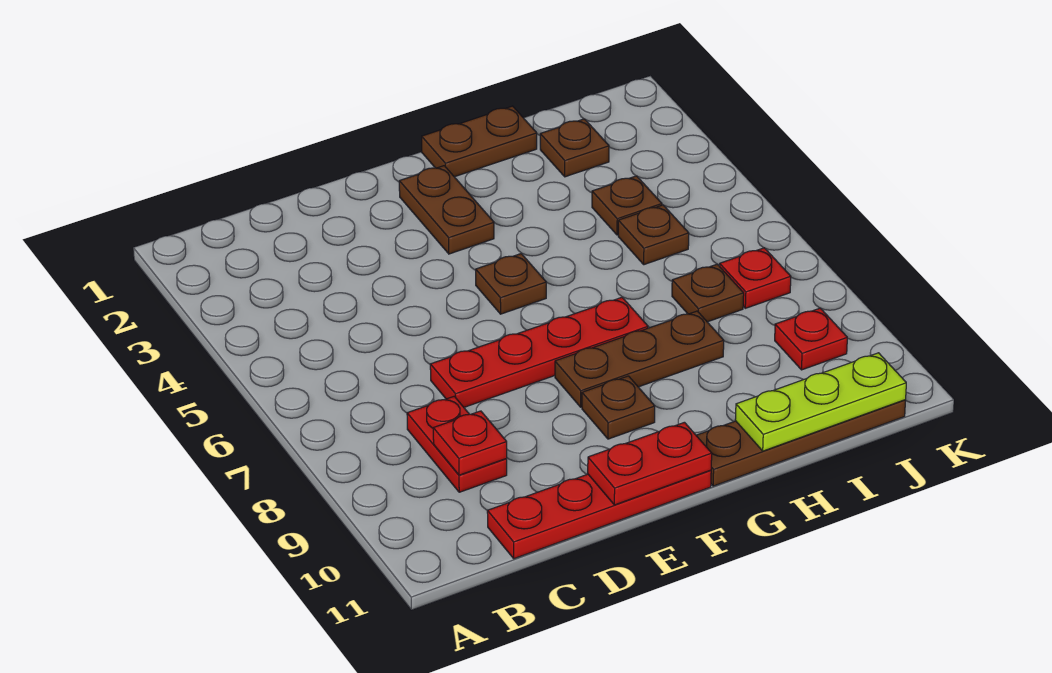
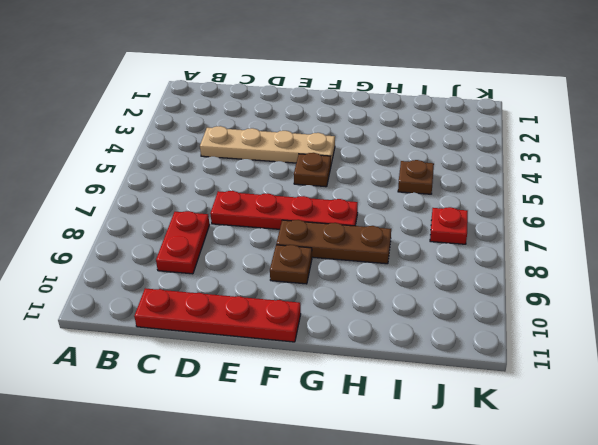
tan plate C4:F4 level 1 -> none
none -> brown plate F2:F3 level 1
none -> brown plate G1:H1 level 1
none -> brown plate G11:J11 level 1

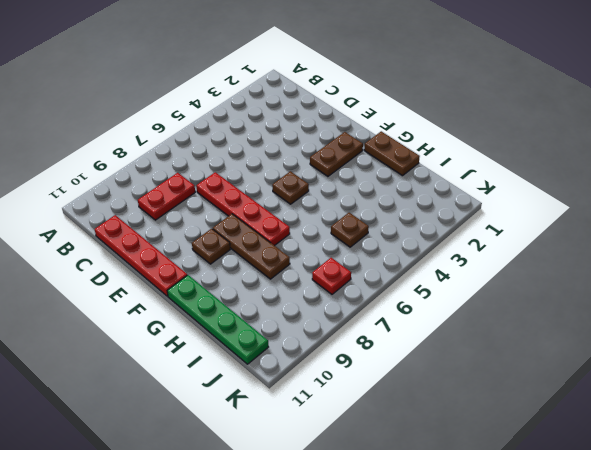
green plate G11:J11 level 1 -> brown plate G11:J11 level 1
none -> brown plate I2 level 1
none -> brown plate I4 level 1
none -> brown plate I7 level 1

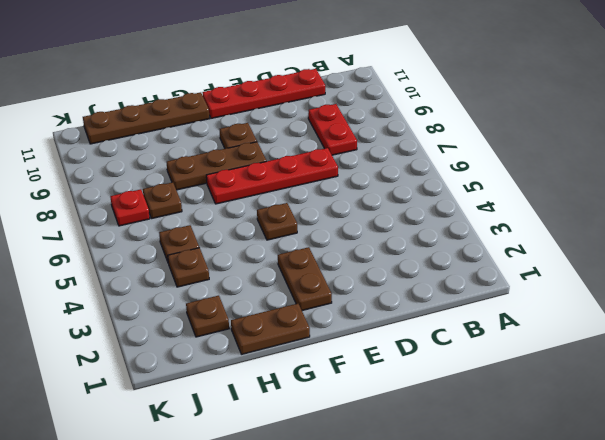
none -> red plate J9 level 1
none -> red plate C9 level 2
none -> red plate E11:F11 level 2

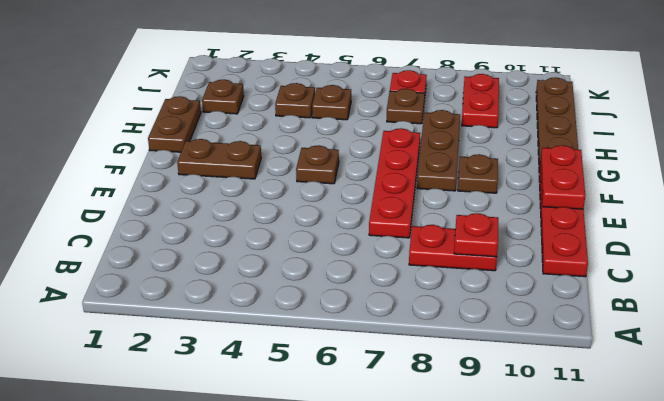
red plate I9:J9 level 1 -> red plate J9 level 1
none -> lime plate H11:J11 level 2

